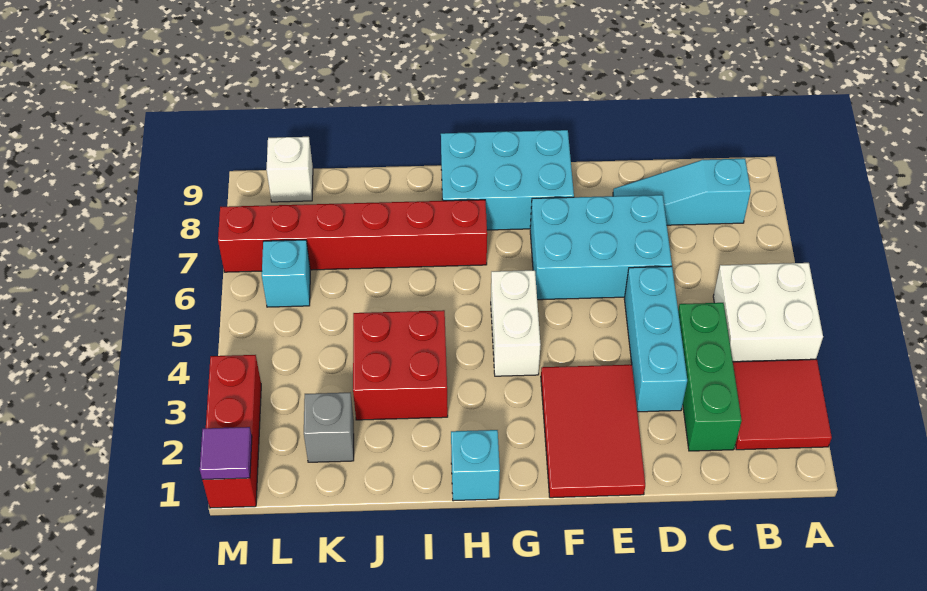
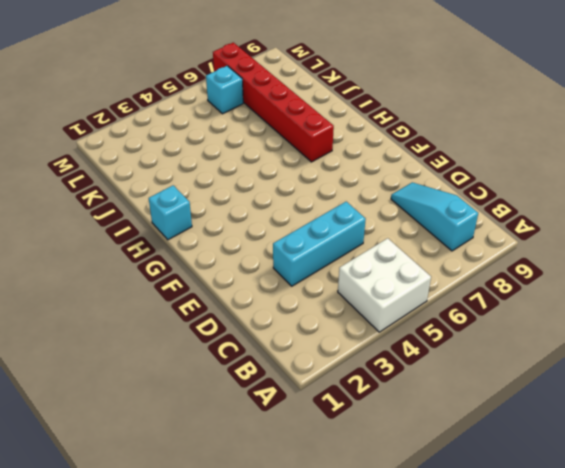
none -> red tile A2:B3 level 1
none -> green brick C2:C4 level 1
none -> cyan brick D6:F7 level 1

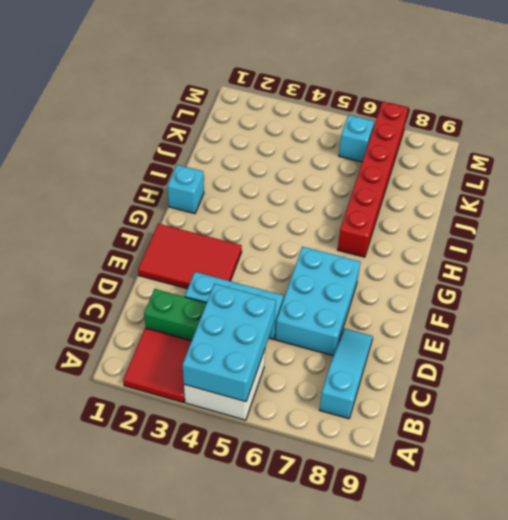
cyan brick A4:C5 level 2 -> cyan brick F8:H9 level 1
none -> white brick G4:G5 level 1
none -> red brick I3:J4 level 1
none -> grey brick K2 level 1

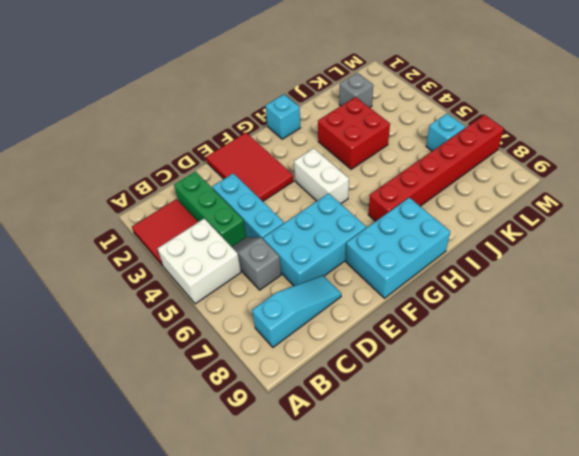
grey slope C5:C6 level 1 top 6 -> none
none -> white brick L9 level 1
none -> red brick M1:M3 level 1
none -> purple tile M1 level 2

